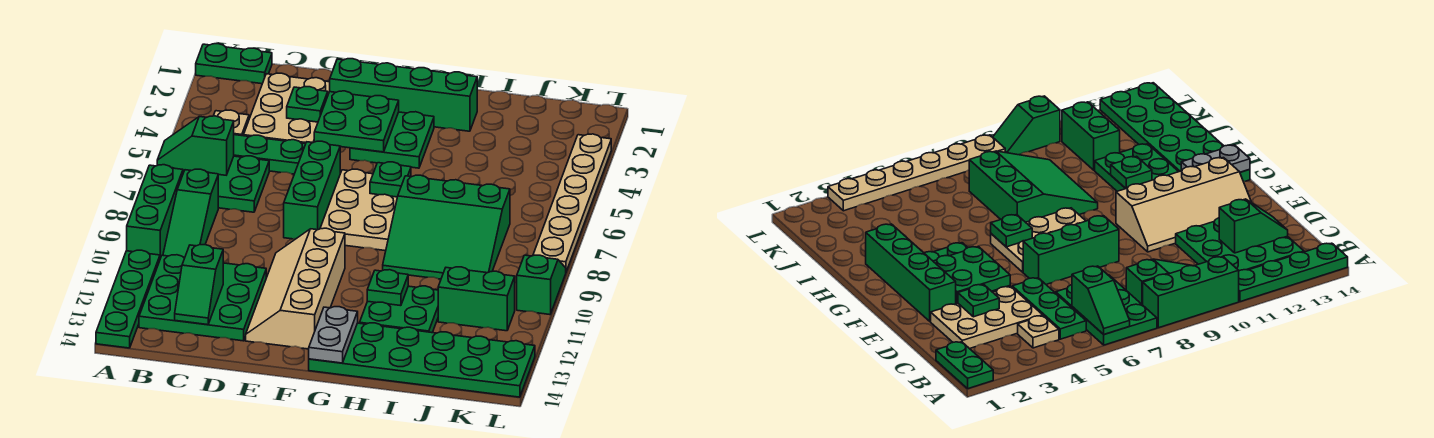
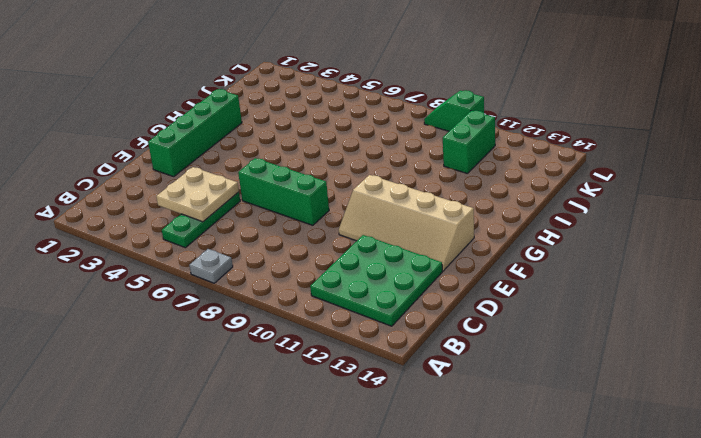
grey plate A7 level 1 -> green plate A6:C7 level 1
tan plate C4:D5 level 2 -> none
none -> green plate A1:B1 level 1
none -> green brick A8:A10 level 1
none -> green plate A11:A14 level 1

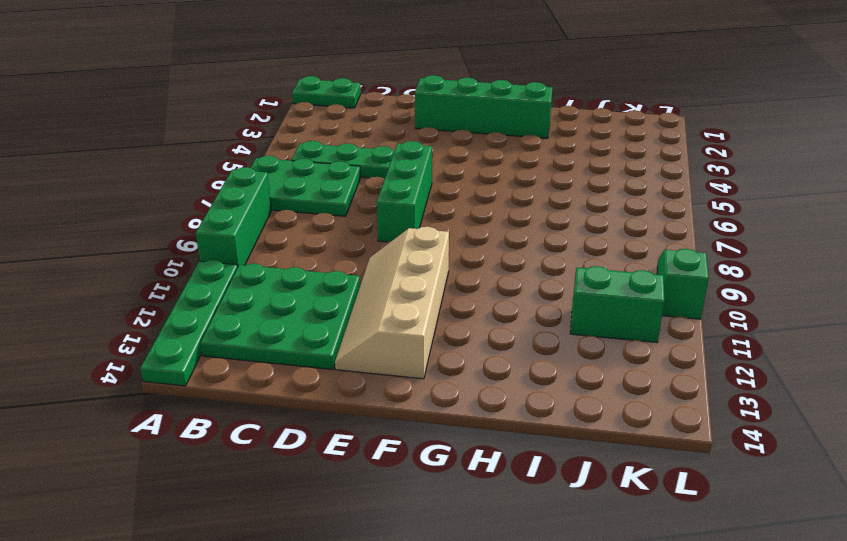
none -> tan plate B4 level 1
none -> green slope B8:B10 level 1 top 8
none -> tan plate C2:D4 level 1

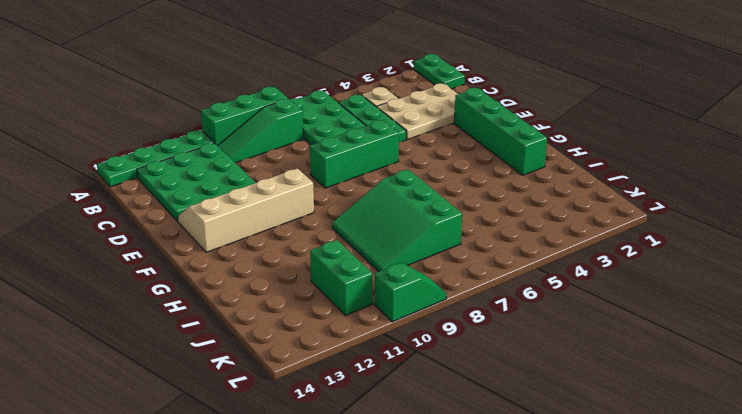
none -> green plate F3:G4 level 1
none -> tan plate F6:G8 level 1
none -> green plate G13:L14 level 1

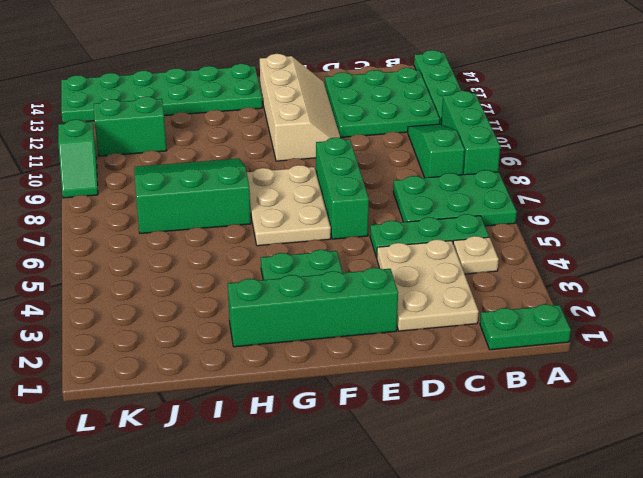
none -> green plate H11:I12 level 1
none -> tan plate L3:L8 level 1
none -> green slope A6:B6 level 2 top B

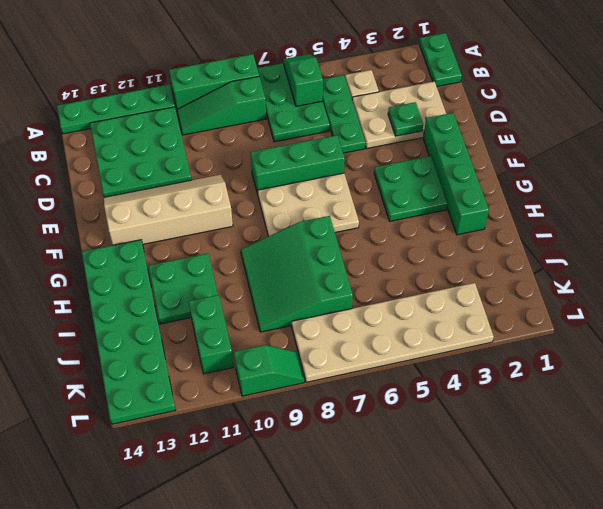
tan plate K3:L8 level 1 -> tan plate L3:L8 level 1
none -> green slope C12:C13 level 2 top 12
none -> green plate E3:F4 level 2
none -> green plate G6 level 2

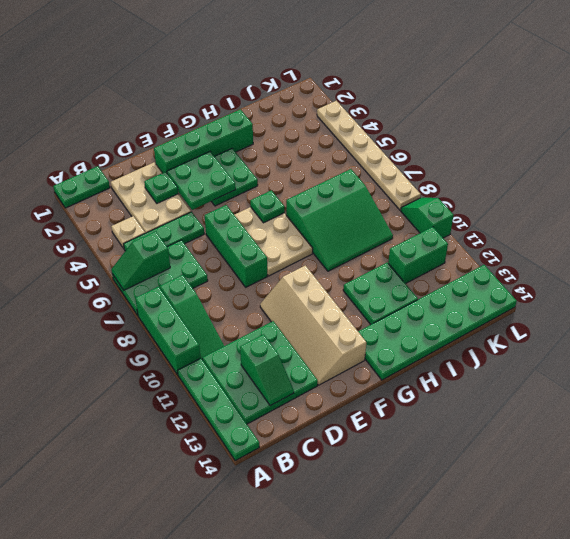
none -> grey plate G13:G14 level 2
none -> green plate H11 level 2

